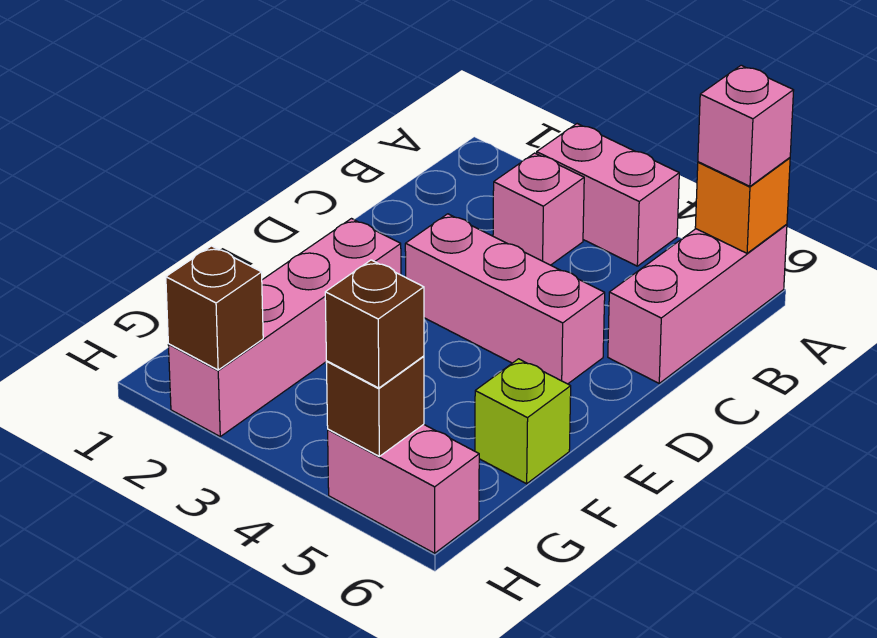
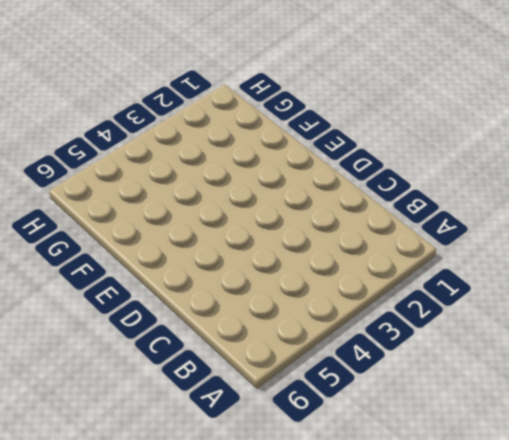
none -> pink brick A3:A4 level 1
none -> pink brick A6:C6 level 1
none -> pink brick B3 level 1

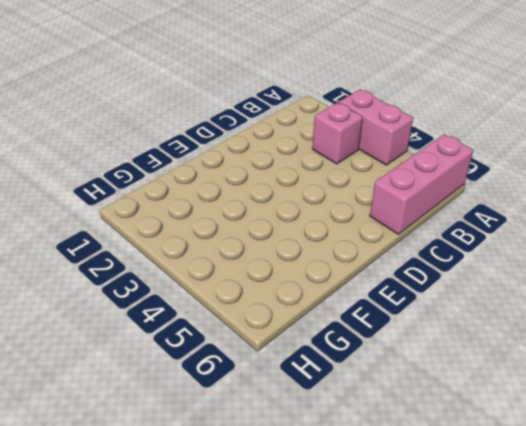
none -> pink brick D3:D5 level 1
none -> pink brick E2:H2 level 1
none -> lime brick F6 level 1

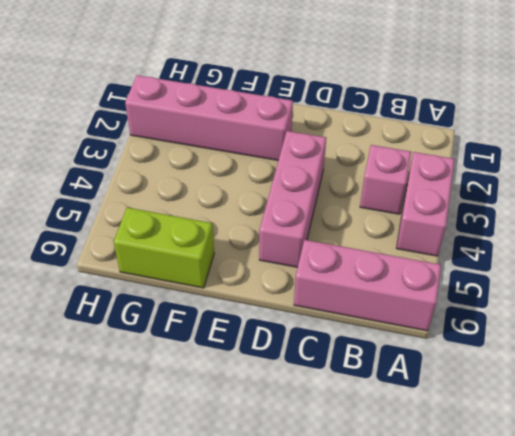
lime brick F6:G6 level 1 -> lime brick F6 level 1
none -> pink brick H5:H6 level 1
none -> orange brick A6 level 2
none -> brown brick H2 level 2

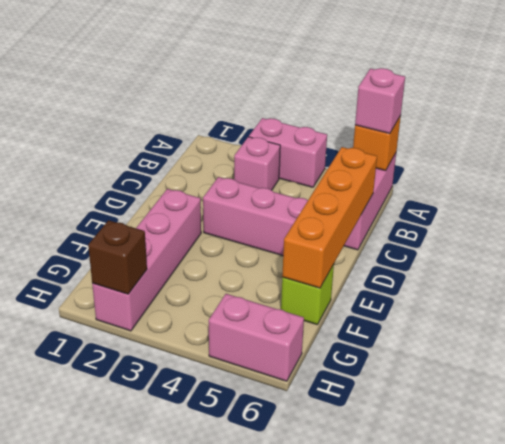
orange brick C6:F6 level 2 -> none
none -> brown brick H5 level 2
none -> brown brick H5 level 3

